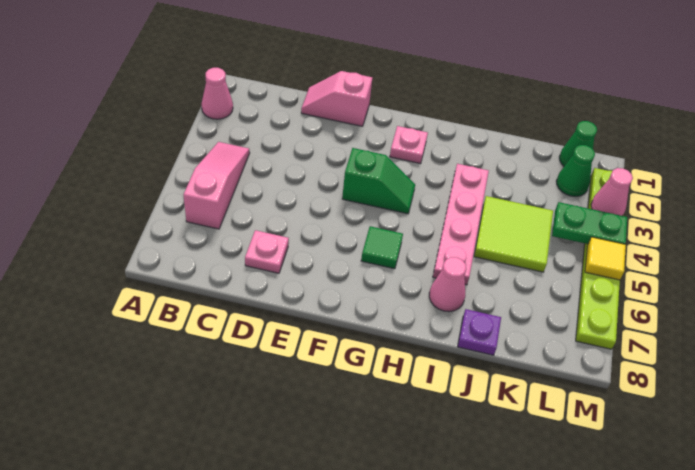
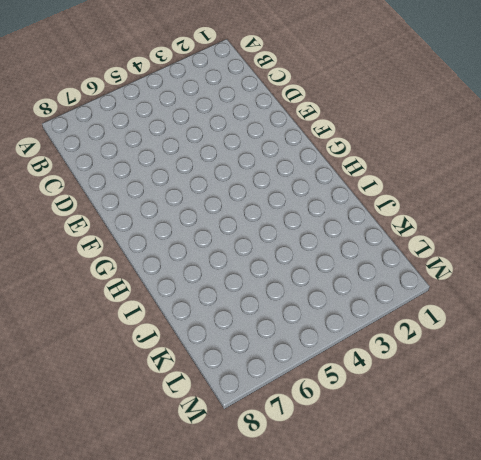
none -> pink cone A2 level 1
none -> pink slope B4:B6 level 1 top 6
none -> pink slope D1:E1 level 1 top E

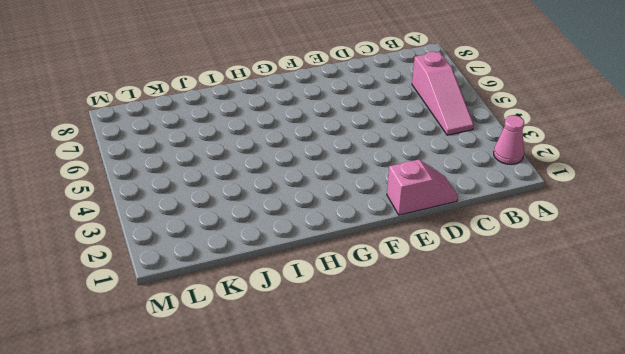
none -> pink plate D7 level 1
none -> green slope F4:G4 level 1 top F
none -> pink plate G2 level 1

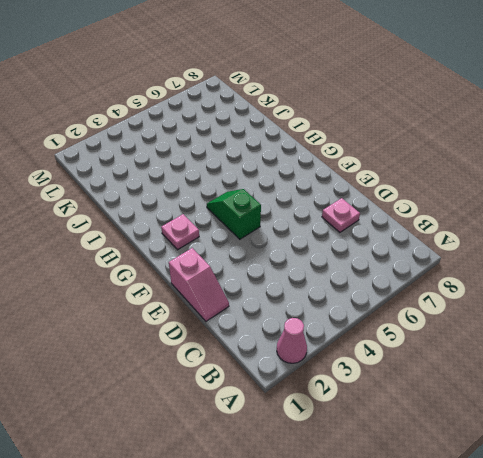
none -> pink slope B4:B6 level 1 top 6
none -> green tile G6 level 1
none -> pink plate I3:I6 level 1

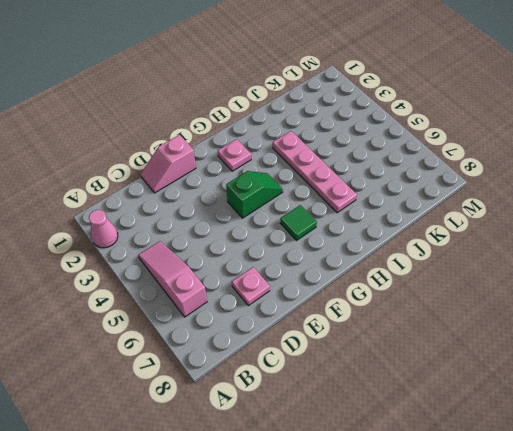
none -> pink cone I7 level 1
none -> lime tile J4:K5 level 1
none -> purple plate J8 level 1

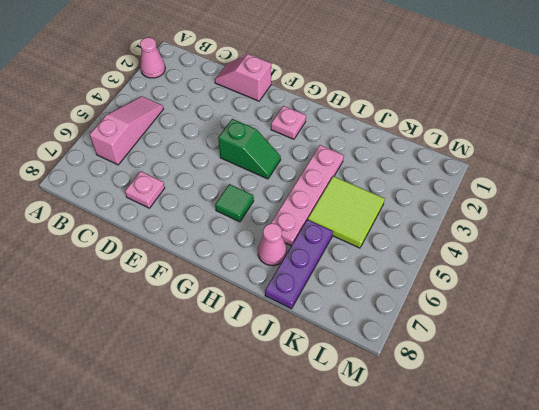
purple plate J6:J8 level 1 -> purple plate J8 level 1
none -> green cone L1 level 1
none -> green cone L2 level 1
none -> lime plate M2:M7 level 1

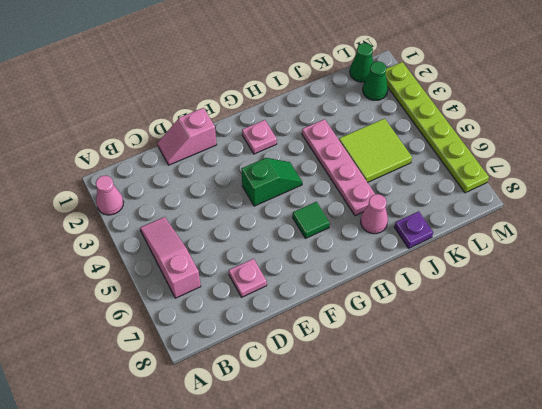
none -> green plate L4:M4 level 2
none -> pink cone M3 level 2
none -> yellow tile M5 level 2

